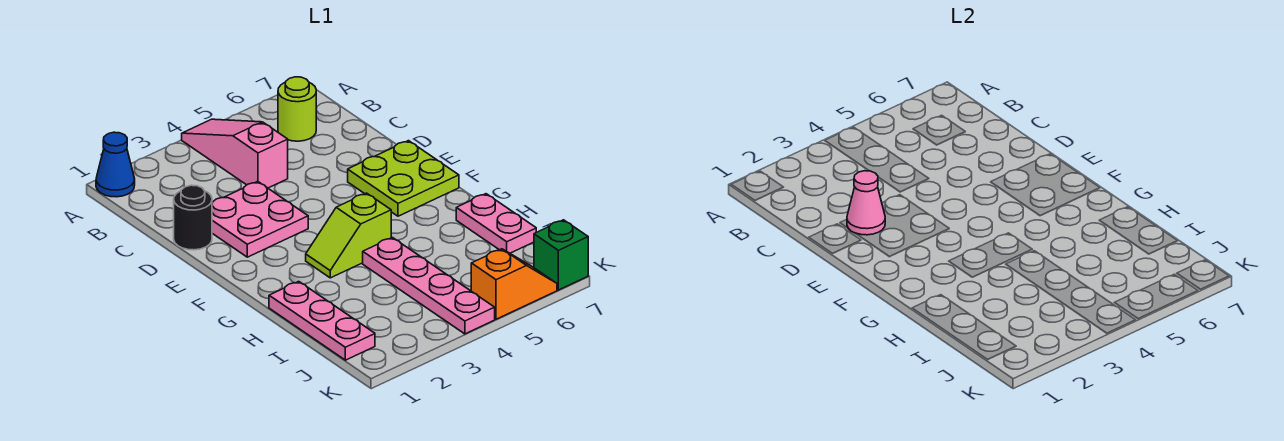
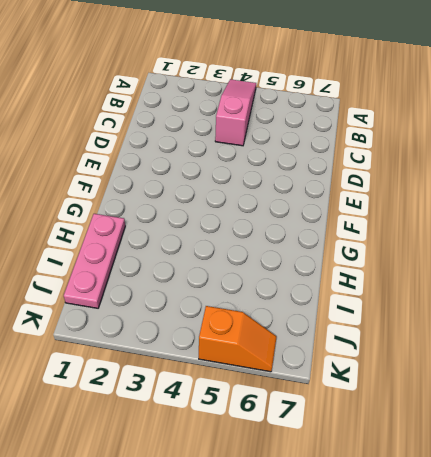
none -> blue cone A1 level 1
none -> lime round brick B6 level 1
none -> black round brick D1 level 1

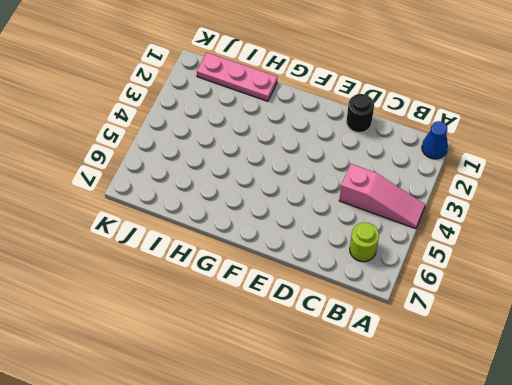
none -> pink plate D2:E3 level 1
none -> lime plate E6:F7 level 1
none -> lime slope G3:G4 level 1 top 4

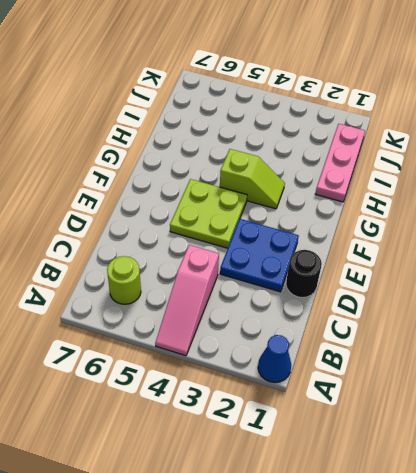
blue plate D2:E3 level 1 -> pink plate D2:E3 level 1
lime plate E4:F5 level 1 -> lime plate E6:F7 level 1
none -> pink plate H4:K4 level 1
none -> pink plate H7:I7 level 1
none -> orange slope K5:K6 level 1 top 5

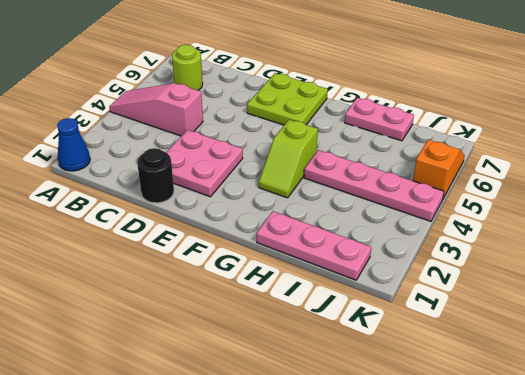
none -> green brick K7 level 1
none -> pink cone D2 level 2

